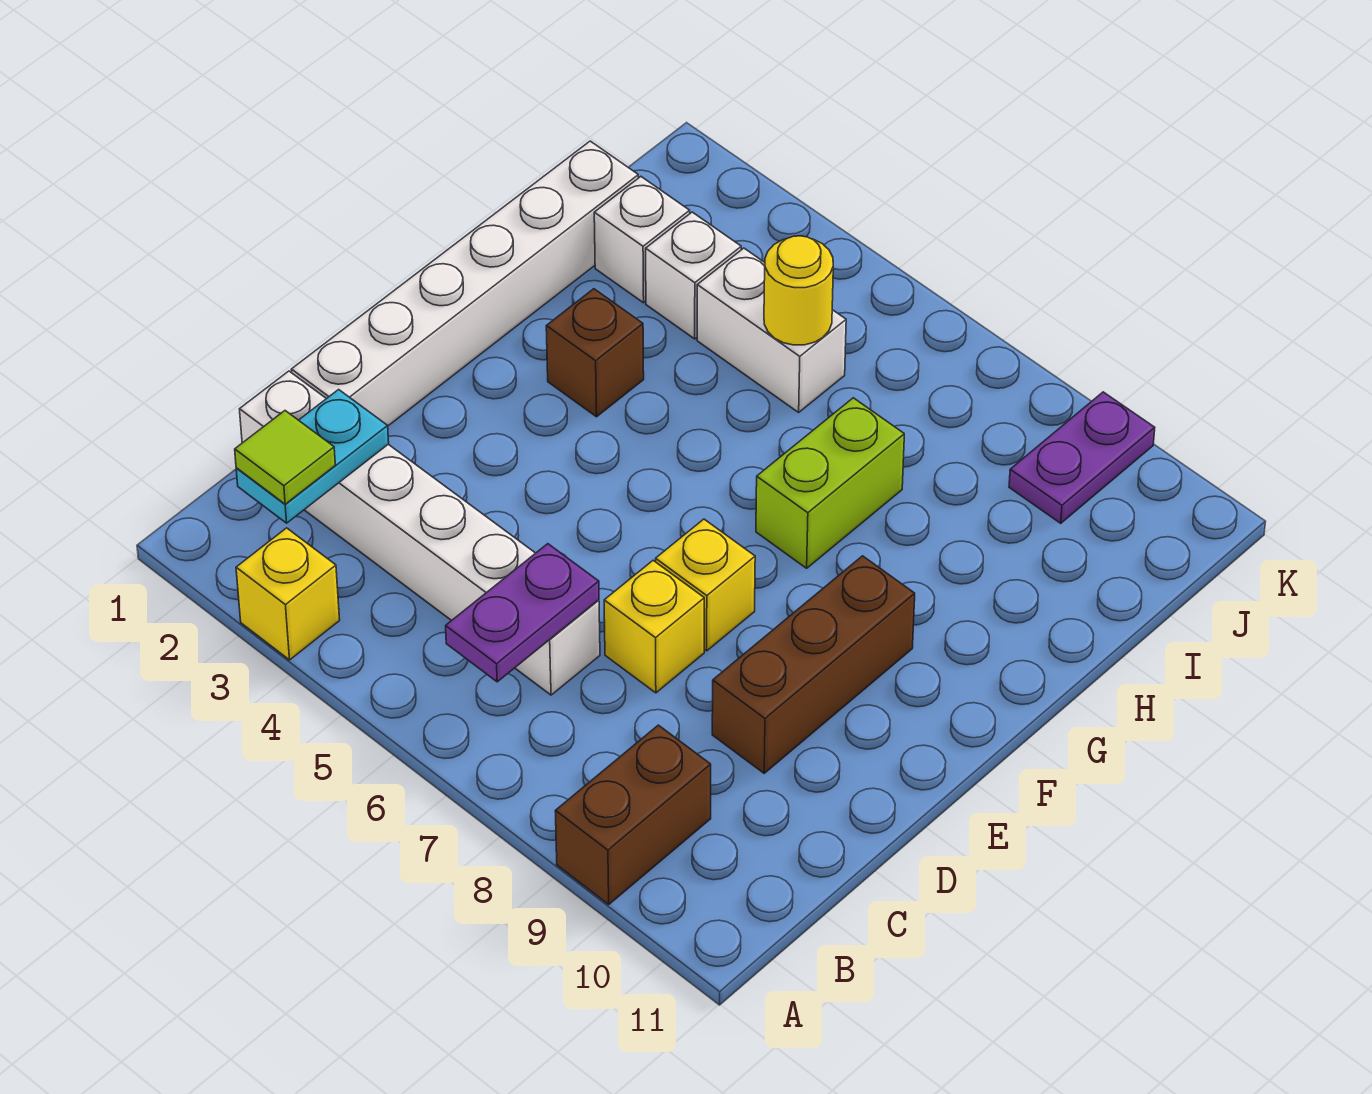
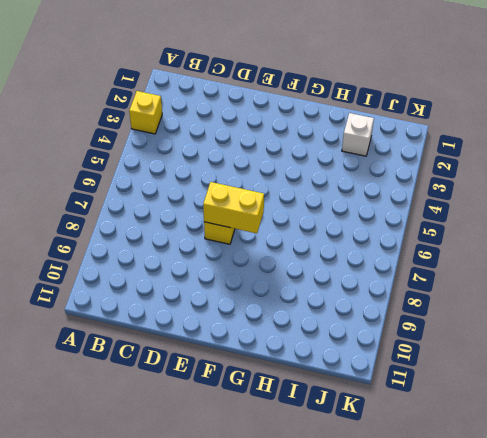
yellow brick E7:F7 level 2 -> none
none -> brown brick A9:B9 level 1
none -> white brick C1:C6 level 1
none -> white brick D1:I1 level 1

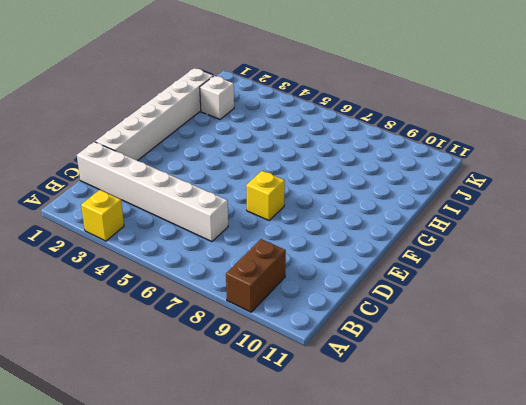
none -> yellow brick D7 level 1
none -> brown brick D9:F9 level 1
none -> brown brick G3 level 1

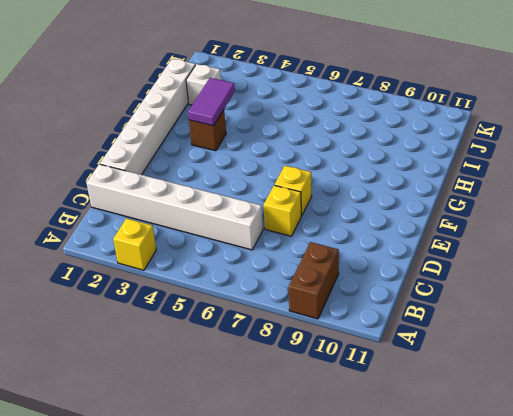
purple tile G3:H3 level 2 -> none
none -> brown brick D9:F9 level 1
none -> lime brick G7:H7 level 1
none -> white brick I3 level 1

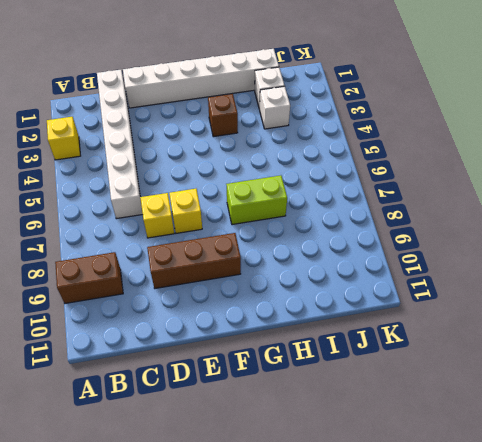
none -> white brick I4:I5 level 1
none -> purple plate J9:K9 level 1
none -> cyan plate B2:C2 level 2

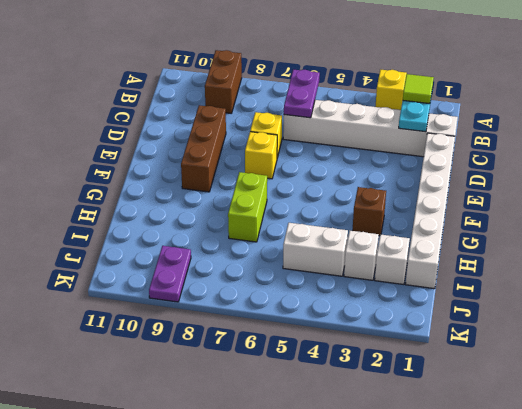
none -> yellow round brick I5 level 2

